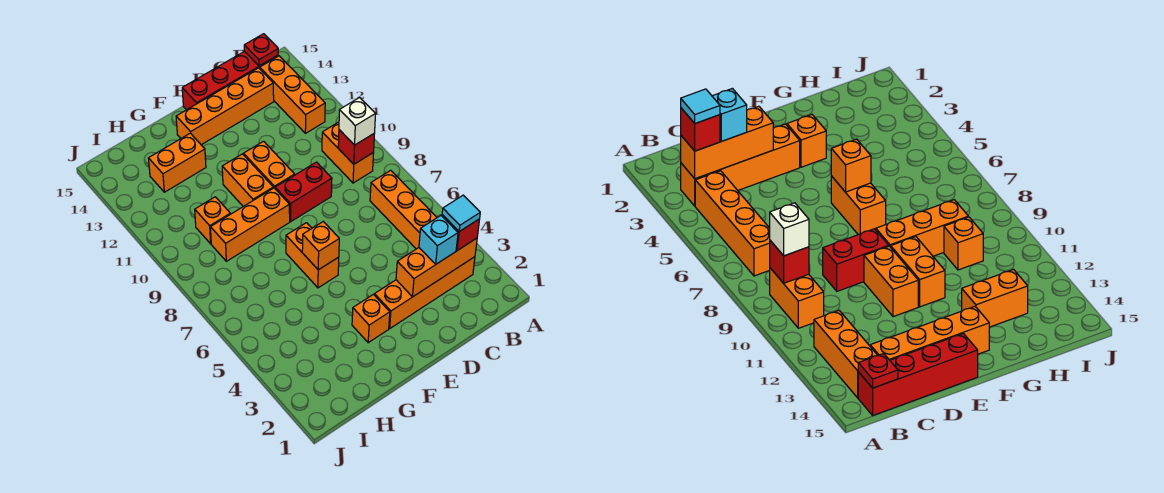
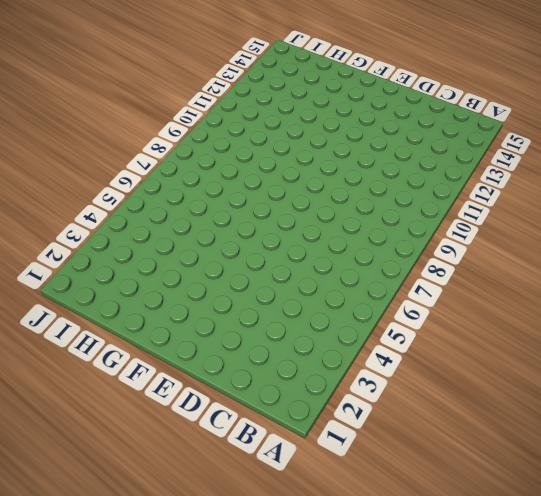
none -> orange brick B3:E3 level 1
none -> orange brick B4:B7 level 1
none -> orange brick B9:B10 level 1

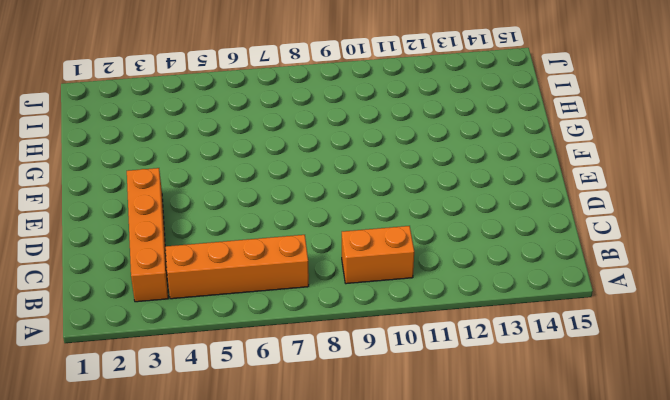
none -> orange brick B12:B14 level 1
none -> red brick B15:E15 level 1
none -> orange brick C14:F14 level 1

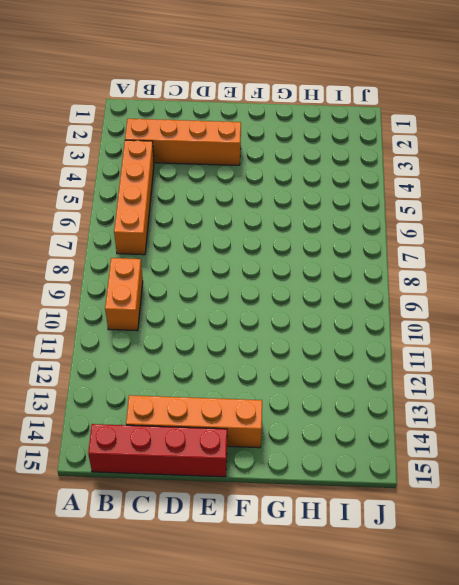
none -> orange brick B12:B14 level 1
none -> red brick D9:E9 level 1
none -> orange brick E10:E11 level 1

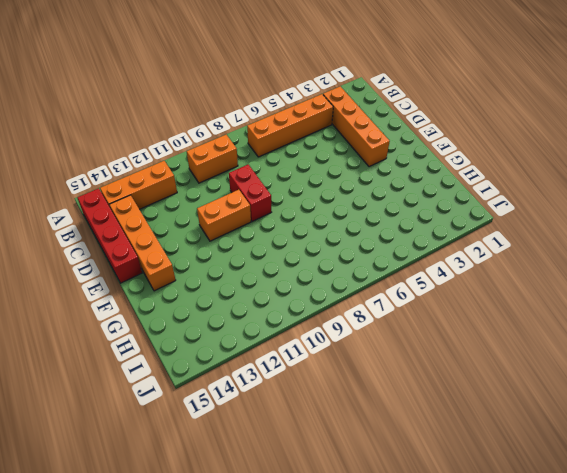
none -> orange brick F3 level 1
none -> orange brick F6:F7 level 1
none -> orange brick F9:H9 level 1

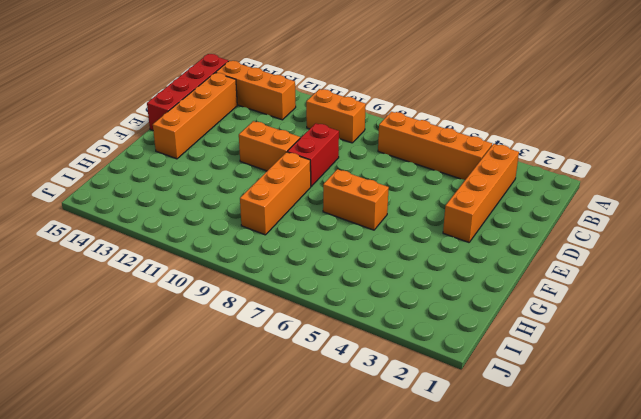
none -> orange brick F3 level 1
none -> orange brick F10:F11 level 1
none -> orange brick G13:H13 level 1

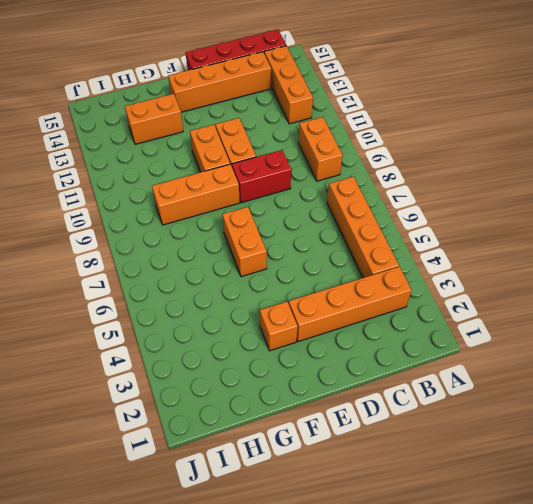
none -> orange brick H10 level 1
none -> orange brick B3:D3 level 2
none -> red brick B9 level 2

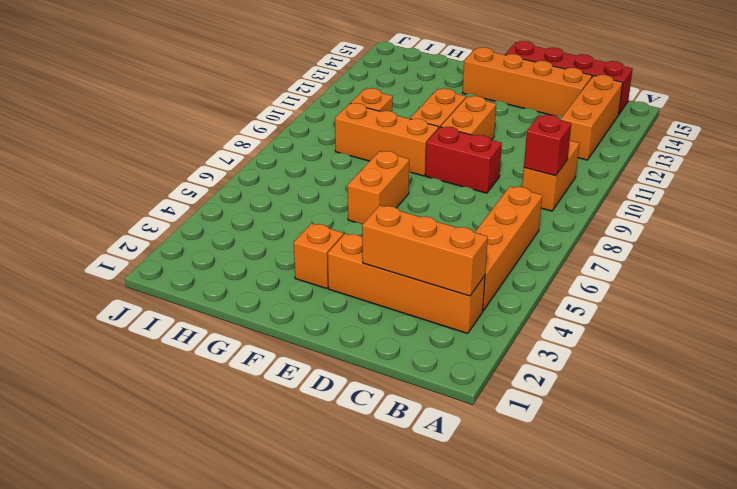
none -> orange brick G13:H13 level 1
none -> red plate B15 level 2
none -> orange brick F6 level 2

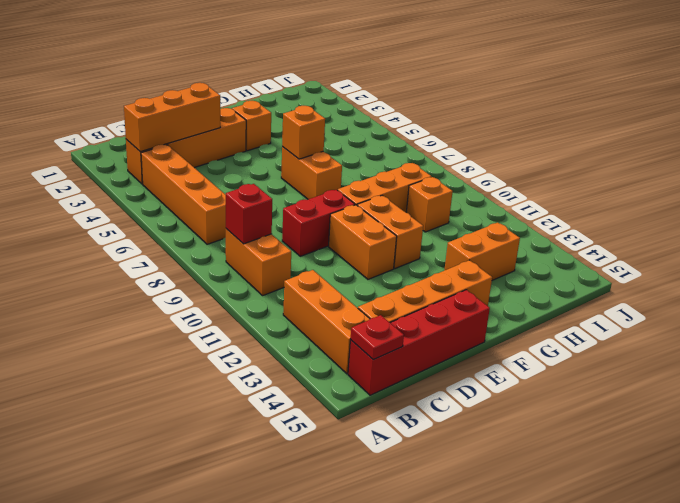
none -> red brick B3 level 3
none -> white brick B9 level 3
none -> cyan brick C3 level 3

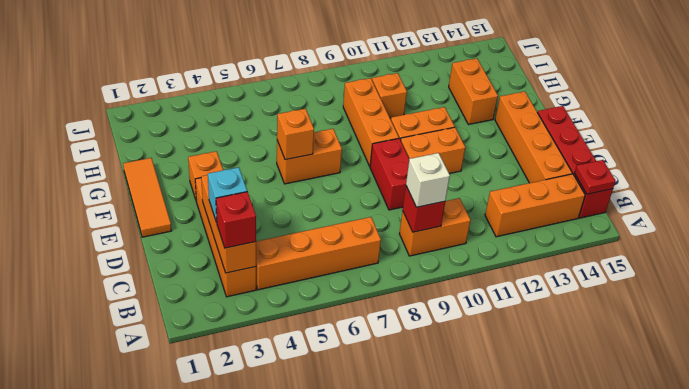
orange tile E1:G1 level 1 -> none
none -> cyan tile B3 level 4

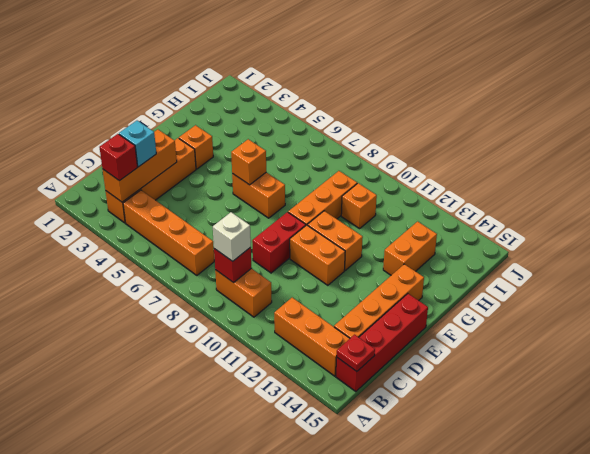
none -> cyan tile B3 level 4

